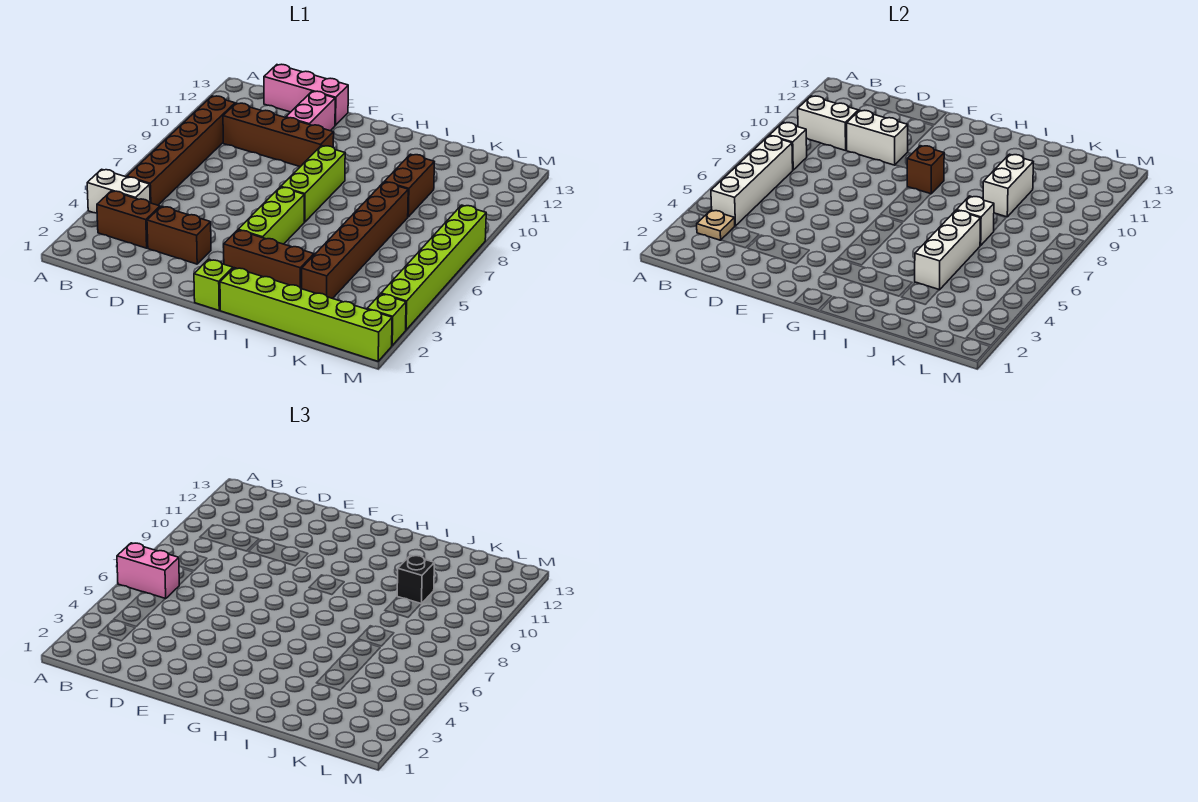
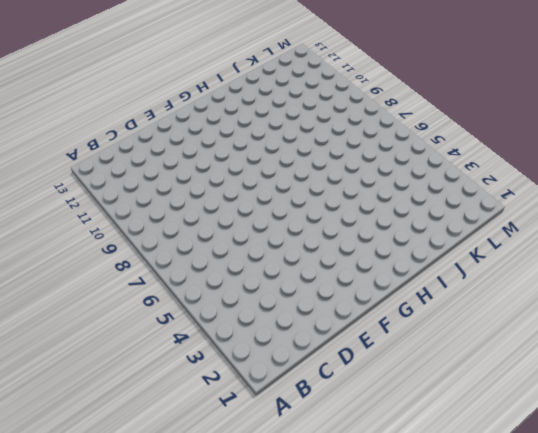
none -> white brick A4:B4 level 1
none -> brown brick B3:C3 level 1
none -> brown brick B5:B10 level 1

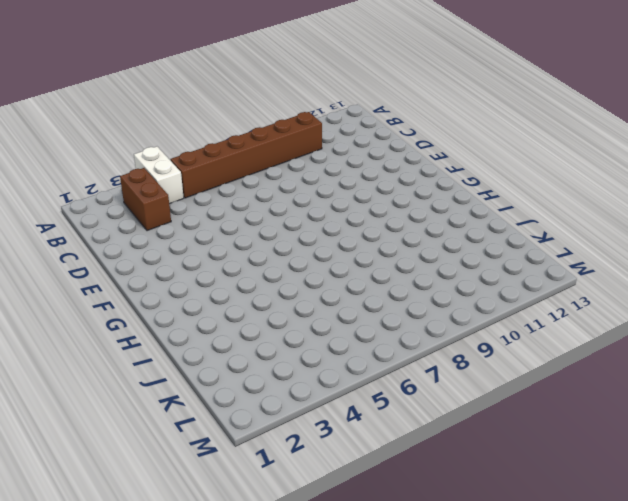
none -> brown brick C10:F10 level 1
none -> pink brick C13:E13 level 1
none -> brown brick D3:E3 level 1

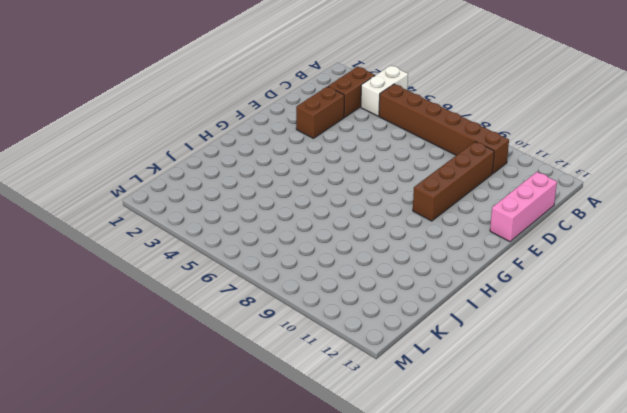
none -> pink brick E11:E12 level 1
none -> lime brick G1 level 1
none -> brown brick G3:I3 level 1

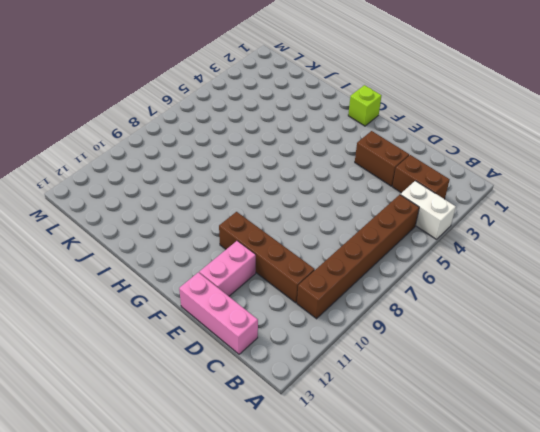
none -> brown brick G3:I3 level 1
none -> lime brick G4:G6 level 1
none -> lime brick G7:G9 level 1

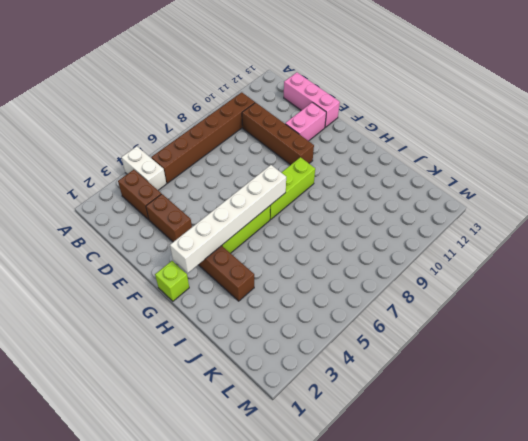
white brick G2:G7 level 2 -> none
none -> lime brick H1:M1 level 1
none -> brown brick J3:J8 level 1
none -> brown brick J9:J10 level 1

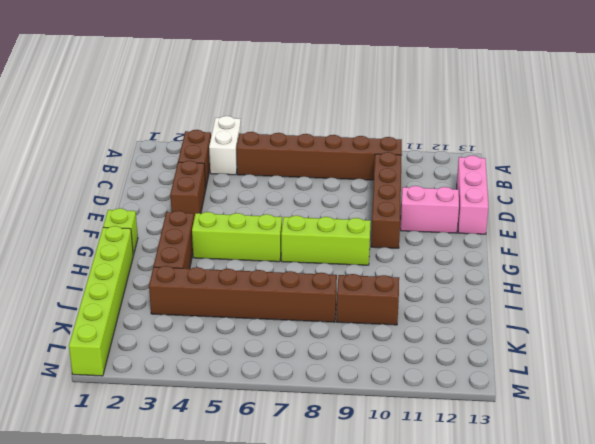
none -> lime brick M2 level 1
none -> lime brick M3:M8 level 1
none -> tan plate B3 level 2

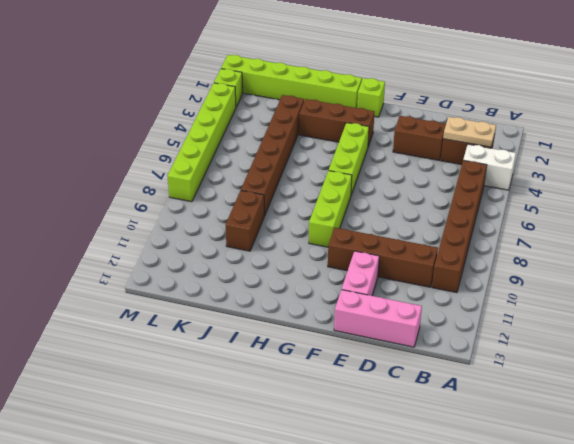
tan plate B3:C3 level 2 -> tan plate B3 level 2
none -> white brick B4:B7 level 2
none -> white brick B8 level 2
none -> white brick B10:C10 level 2

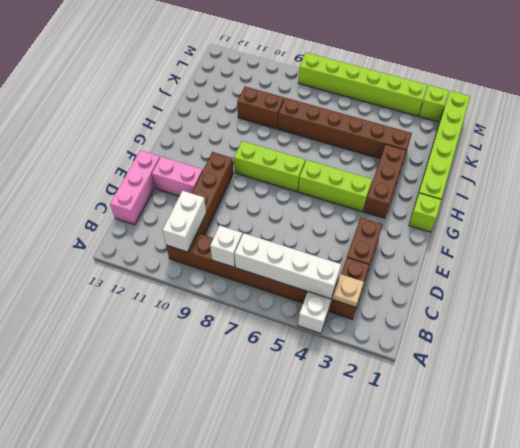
none -> white brick D10:E10 level 2
none -> brown brick G9 level 2
none -> white brick J4:J6 level 2

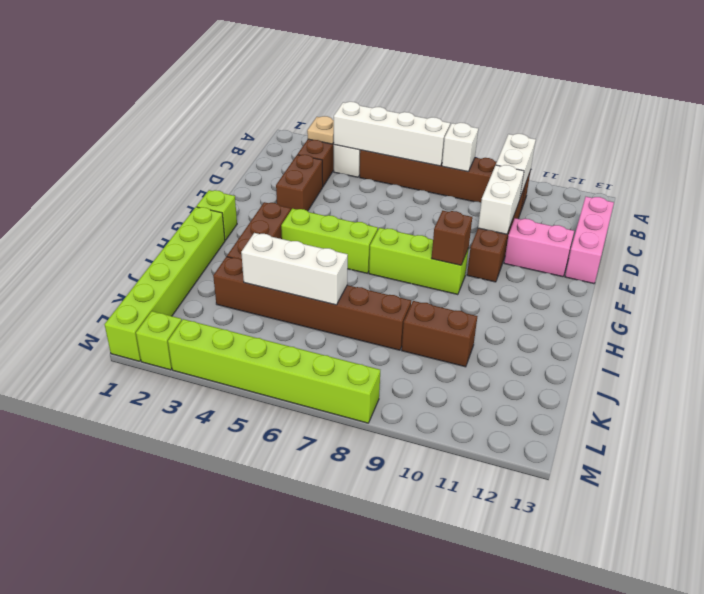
none -> white brick J7 level 2
none -> white brick J9:J10 level 2
none -> pink brick A6:B6 level 3

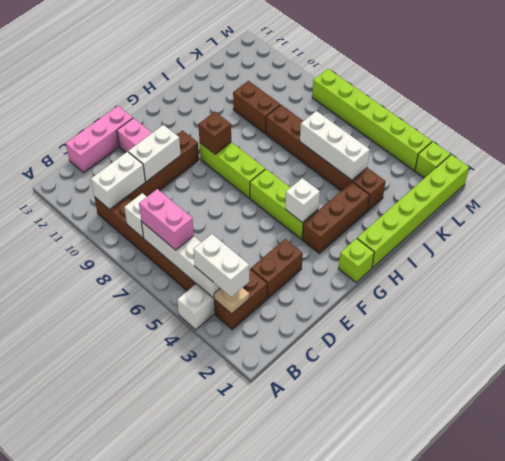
white brick B3:B4 level 3 -> white brick J9:J10 level 2
pink brick B6:B7 level 3 -> pink brick A6:B6 level 3
white brick G4 level 2 -> white brick J7 level 2
none -> black brick J10 level 3

